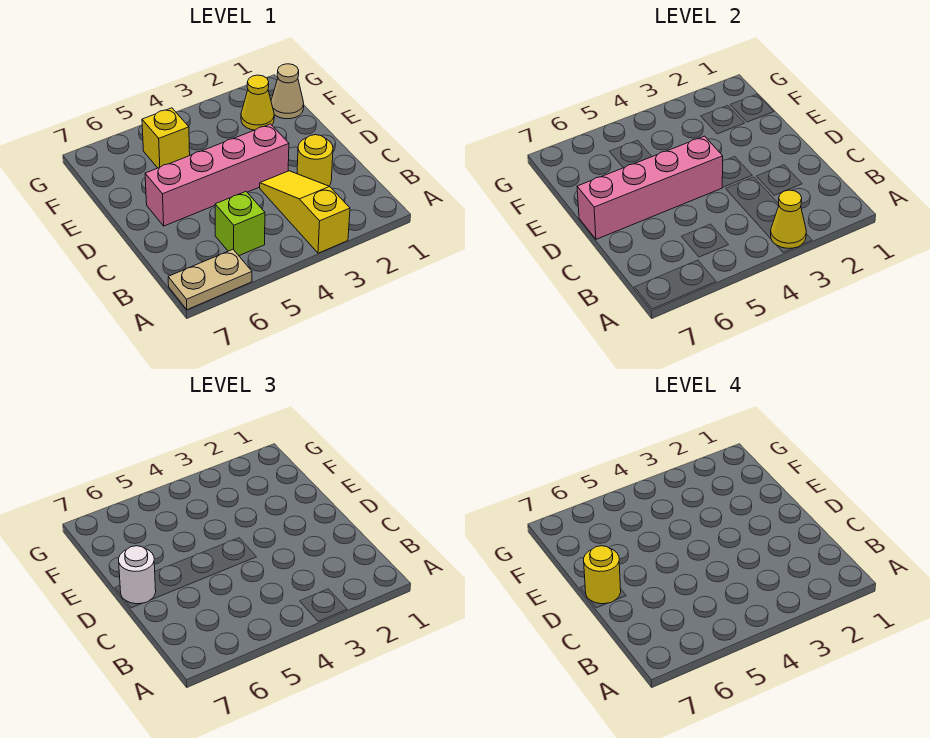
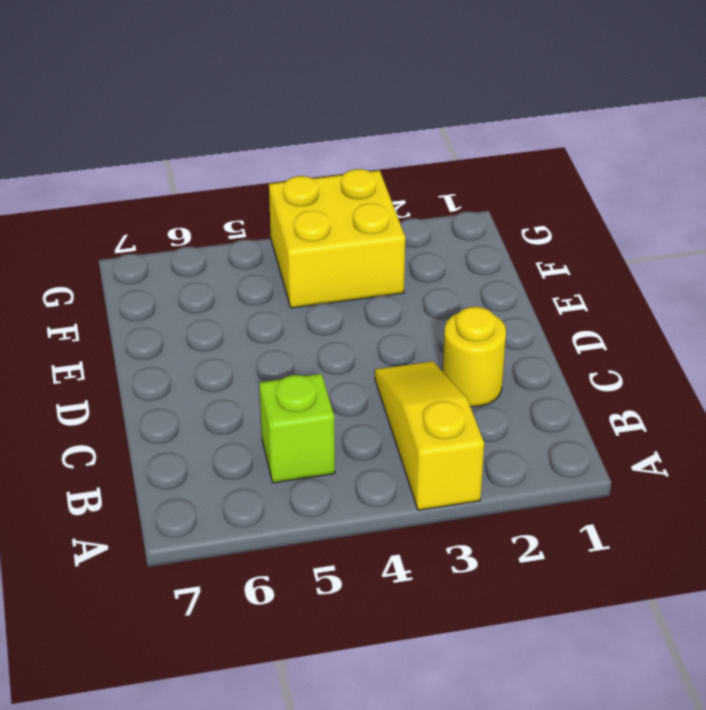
yellow brick F3:G4 level 1 -> none
none -> tan plate A6:A7 level 1
none -> pink brick D3:D6 level 1
none -> tan cone F1 level 1

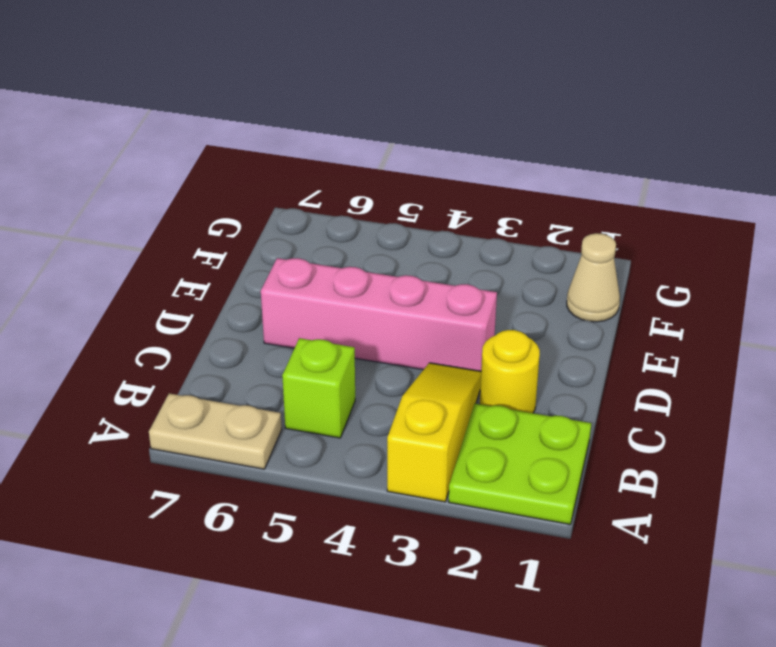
lime plate A1:B2 level 1 -> none
none -> yellow cone F2 level 1
none -> yellow brick F5 level 1
none -> yellow cone A3 level 2

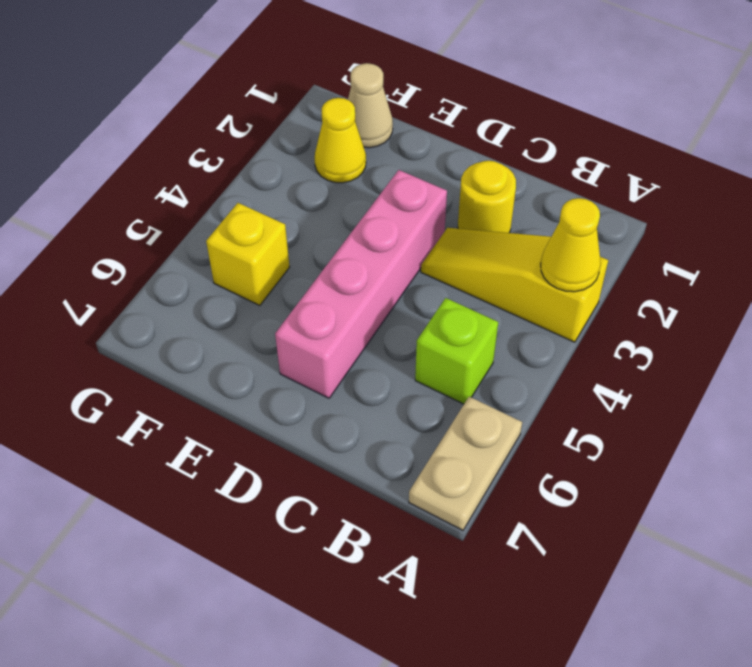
none -> pink brick D4:D7 level 2
none -> white round brick D7 level 3
none -> yellow round brick D7 level 4

